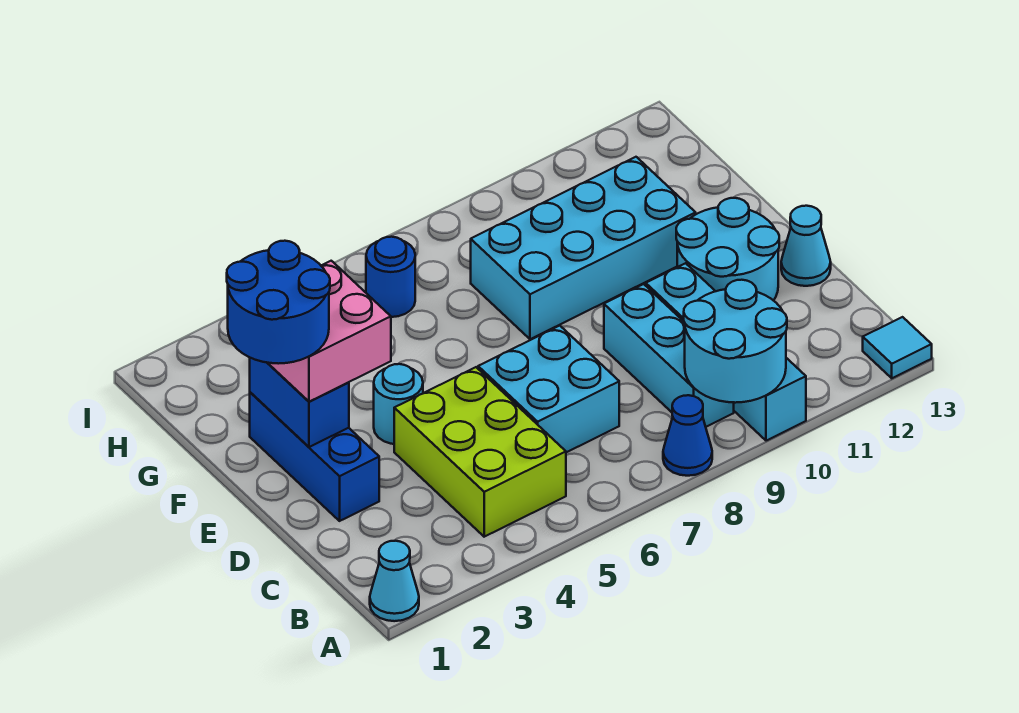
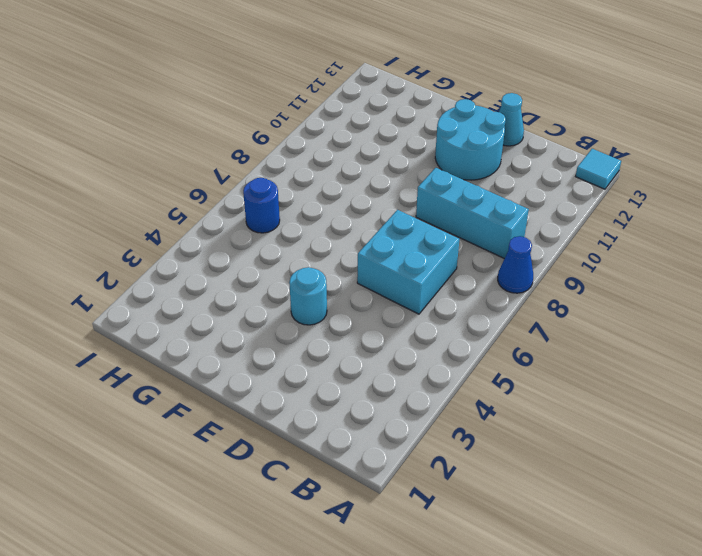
none -> cyan cone A1 level 1
none -> cyan brick A10:D10 level 1
none -> lime brick B4:D5 level 1

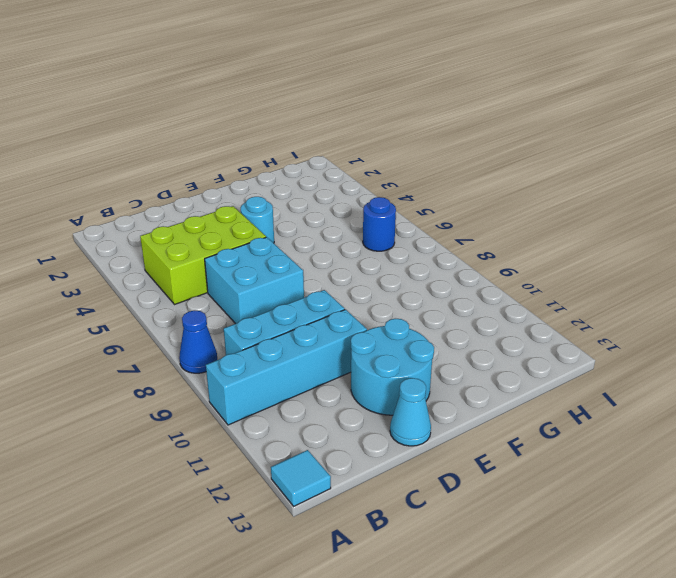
none -> cyan cone A1 level 1
none -> blue brick D2:F2 level 1
none -> cyan brick F8:G11 level 1

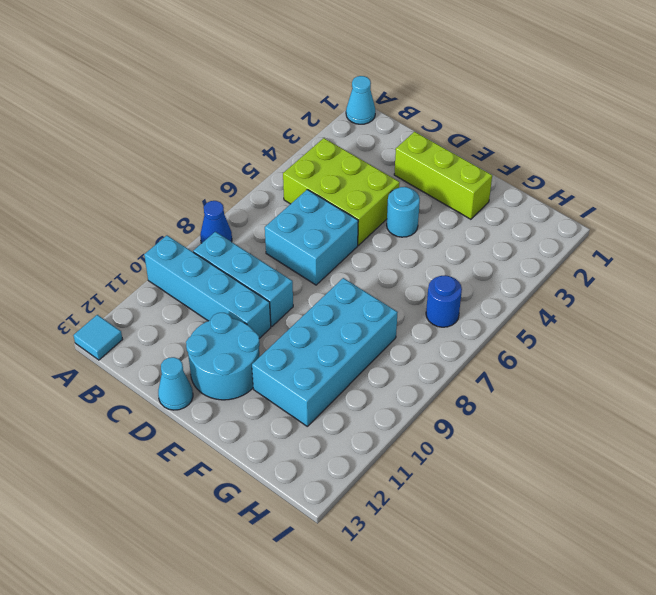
lime brick D2:F2 level 1 -> blue brick D2:F2 level 1
none -> cyan round brick A9:B10 level 2
none -> blue brick E2:F2 level 2
none -> pink brick E2:F3 level 3

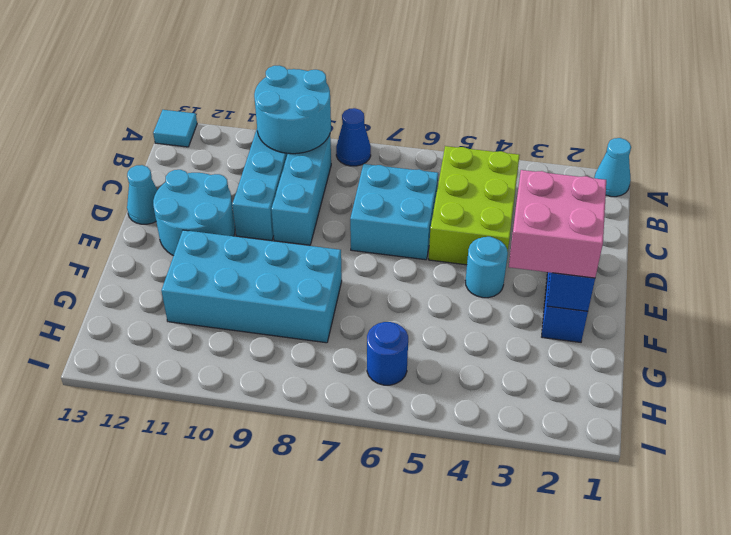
none -> blue round brick E1:F2 level 4

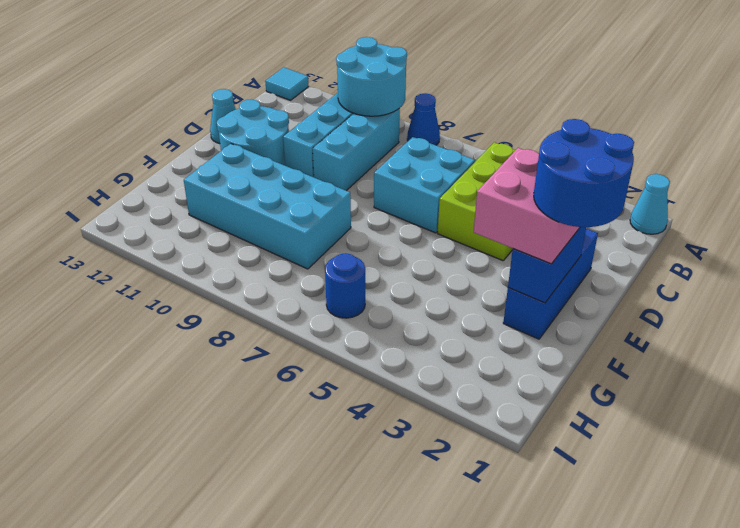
none -> cyan round brick E4 level 1

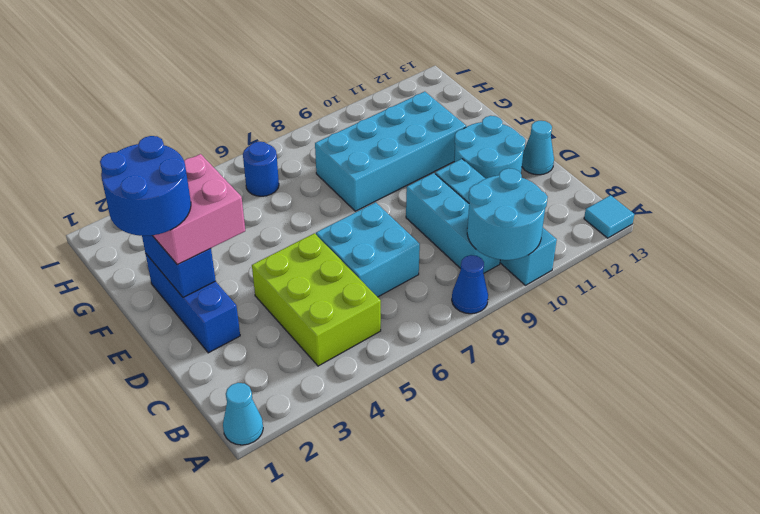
none -> cyan round brick E4 level 1

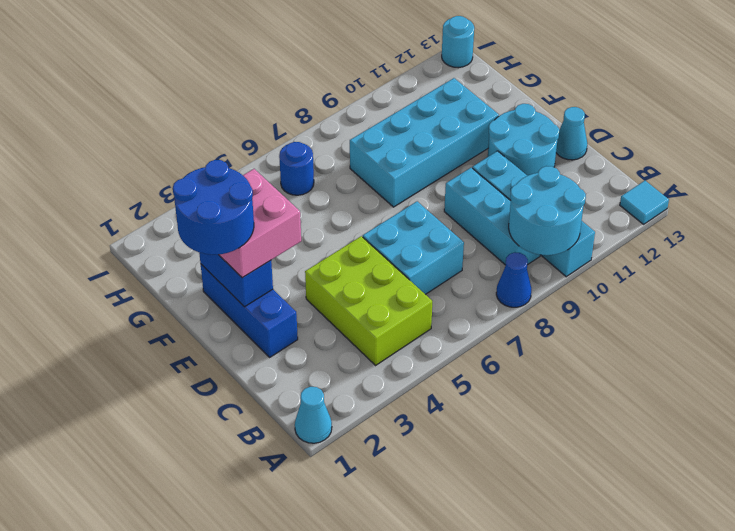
cyan round brick I13 level 1 -> cyan round brick E4 level 1

